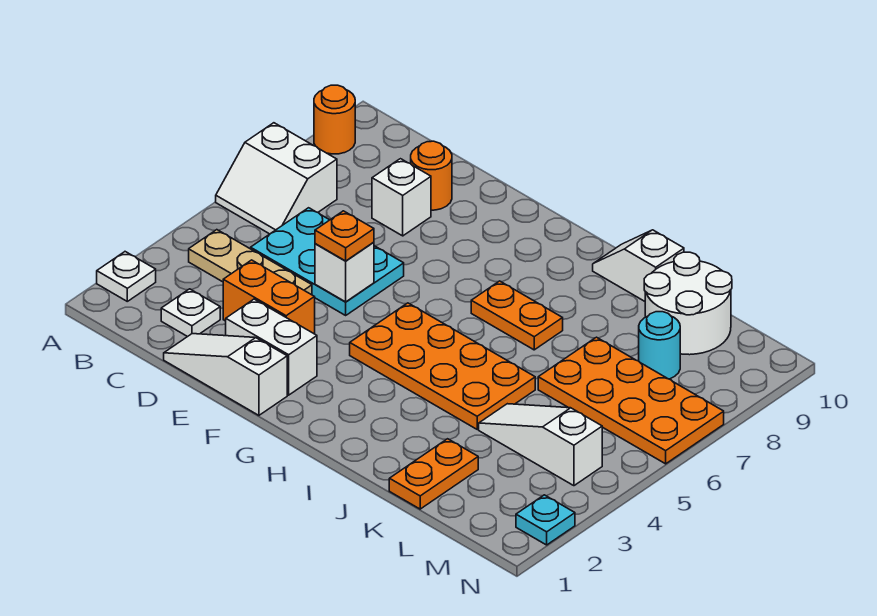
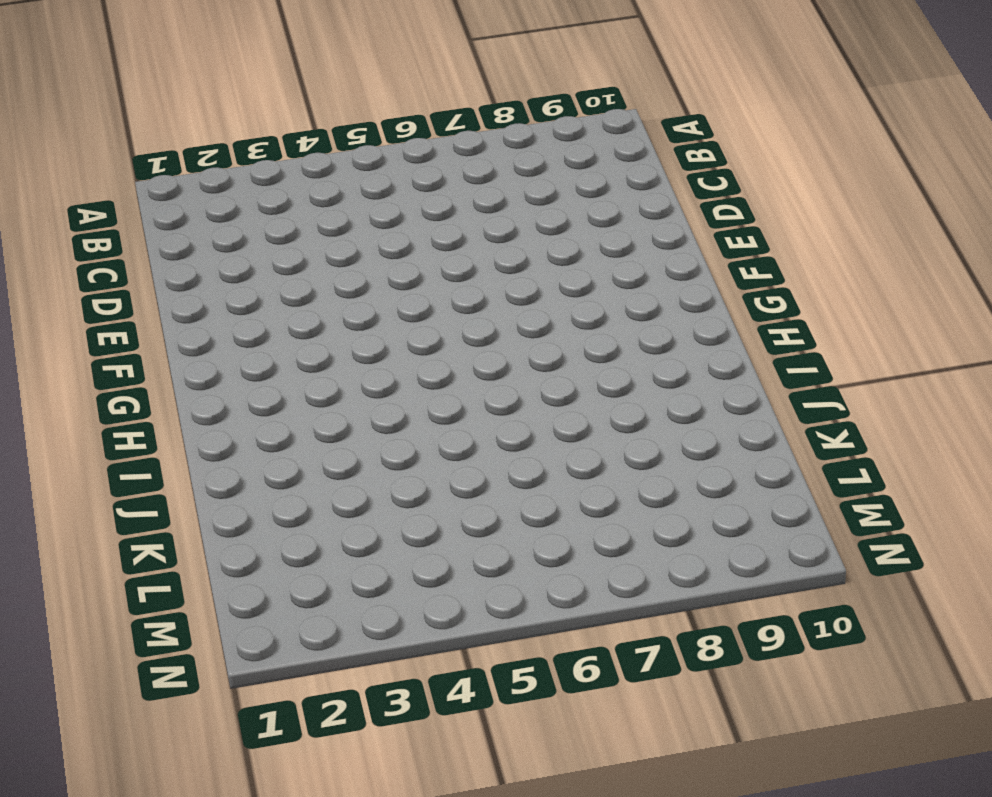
none -> white plate A2 level 1
none -> white slope A6:B7 level 1 top 7
none -> orange round brick A9 level 1

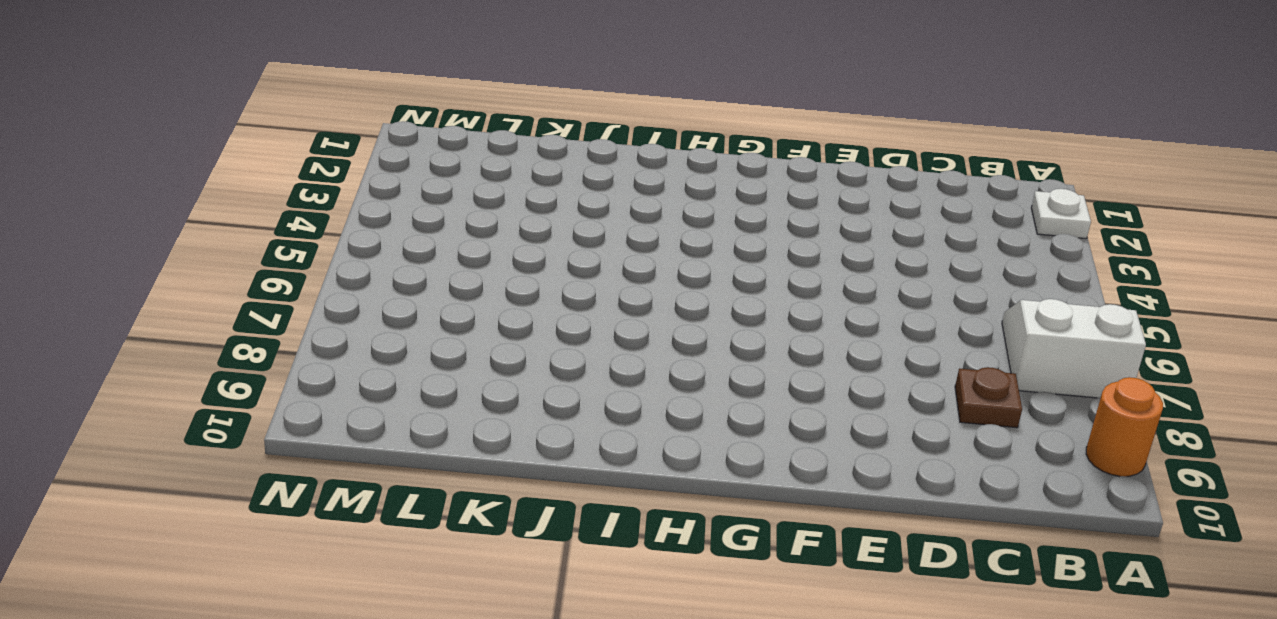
brown plate C8 level 1 -> none
none -> tan plate B4:D4 level 1
none -> white plate C2 level 1
none -> cyan plate C5:E6 level 1

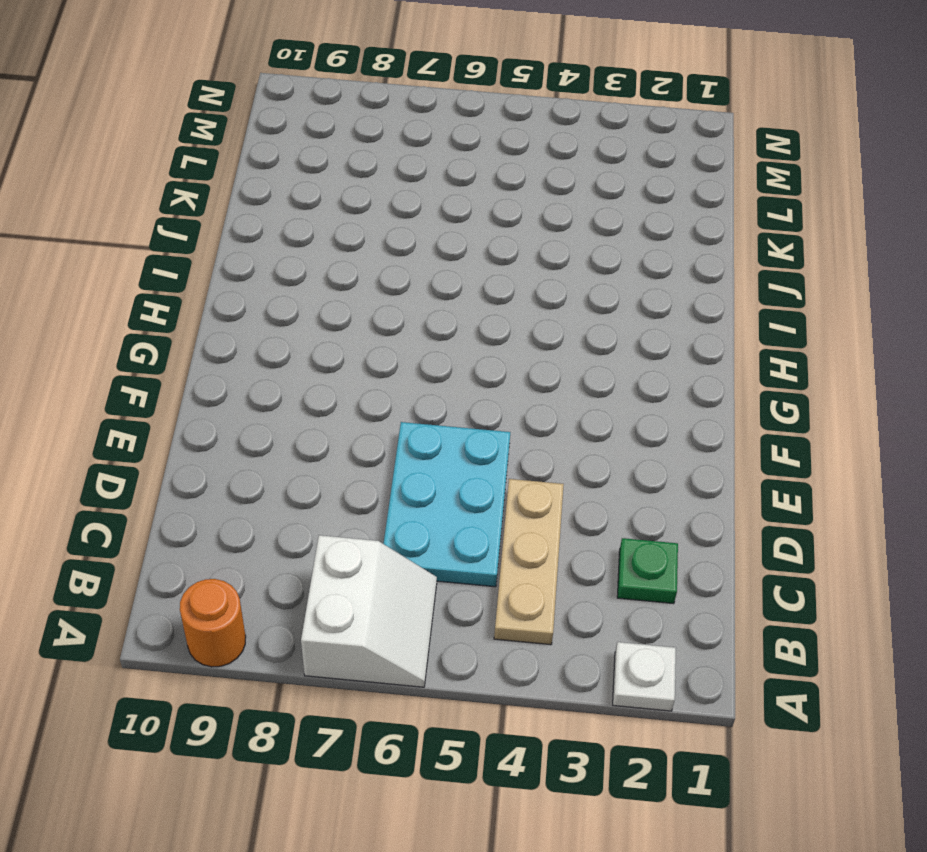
green plate C2 level 1 -> white plate C2 level 1
none -> white slope D1:F1 level 1 top F
none -> orange brick D3:E3 level 1
none -> white brick D8 level 1

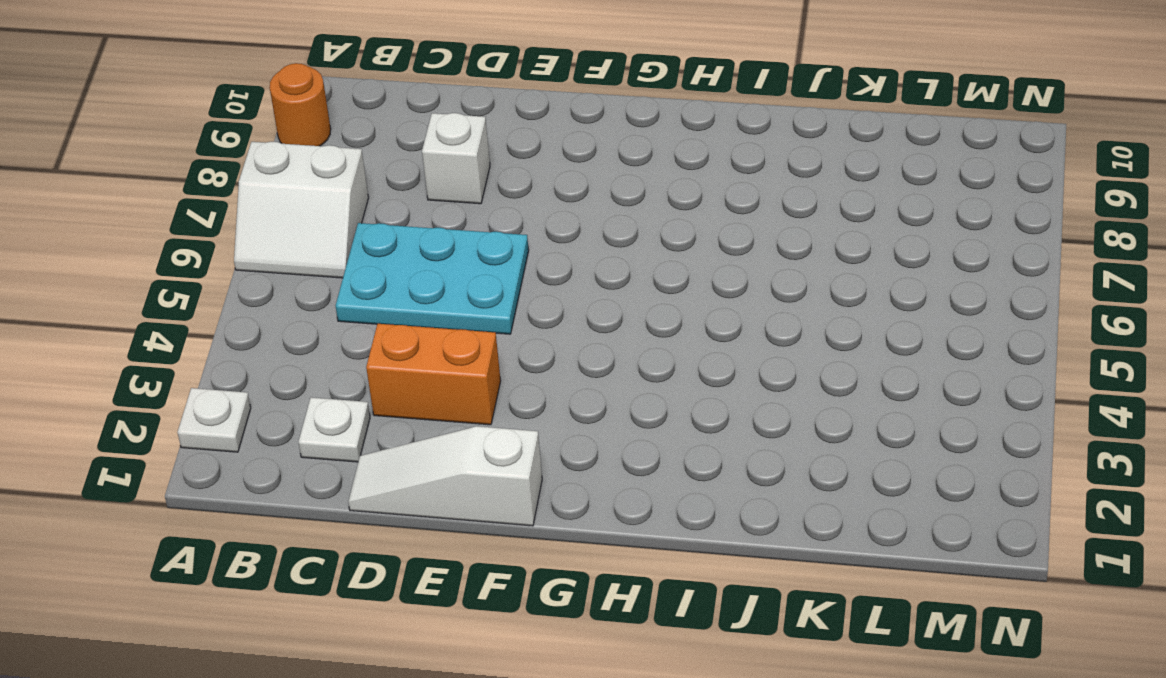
none -> tan plate B4:D4 level 1
none -> orange round brick D9 level 1
none -> white brick E2:F2 level 1

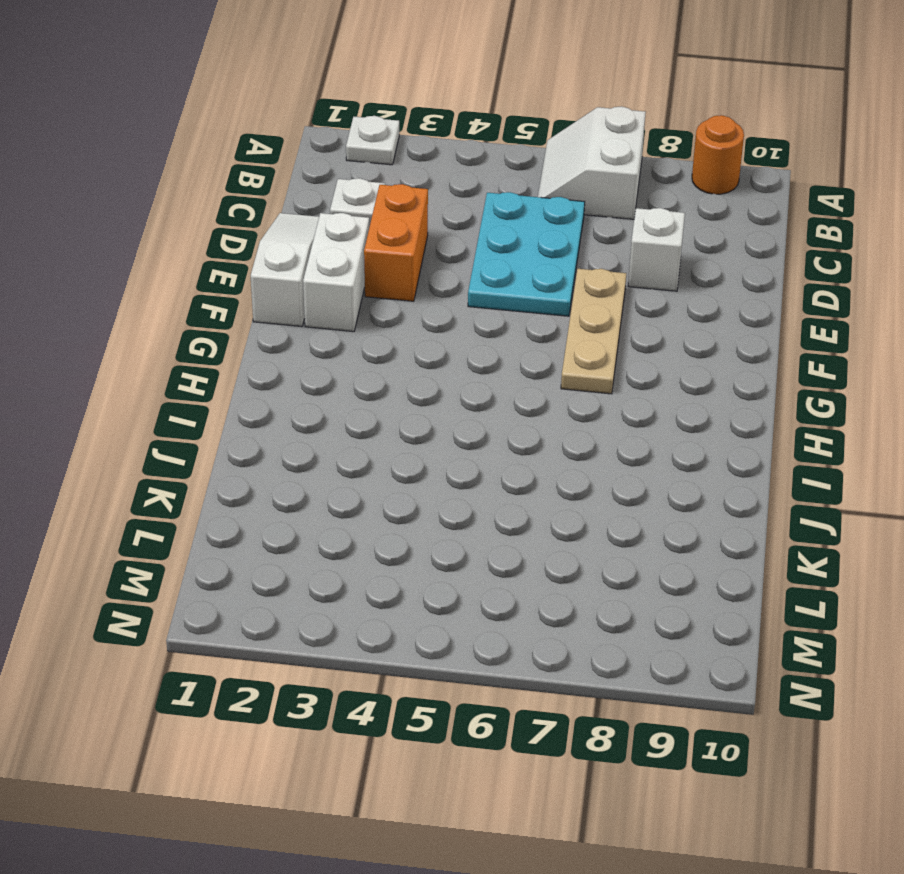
tan plate E7:G7 level 1 -> tan plate B4:D4 level 1
none -> orange round brick D9 level 1
none -> orange plate G4:J5 level 1
none -> orange plate H7:I7 level 1

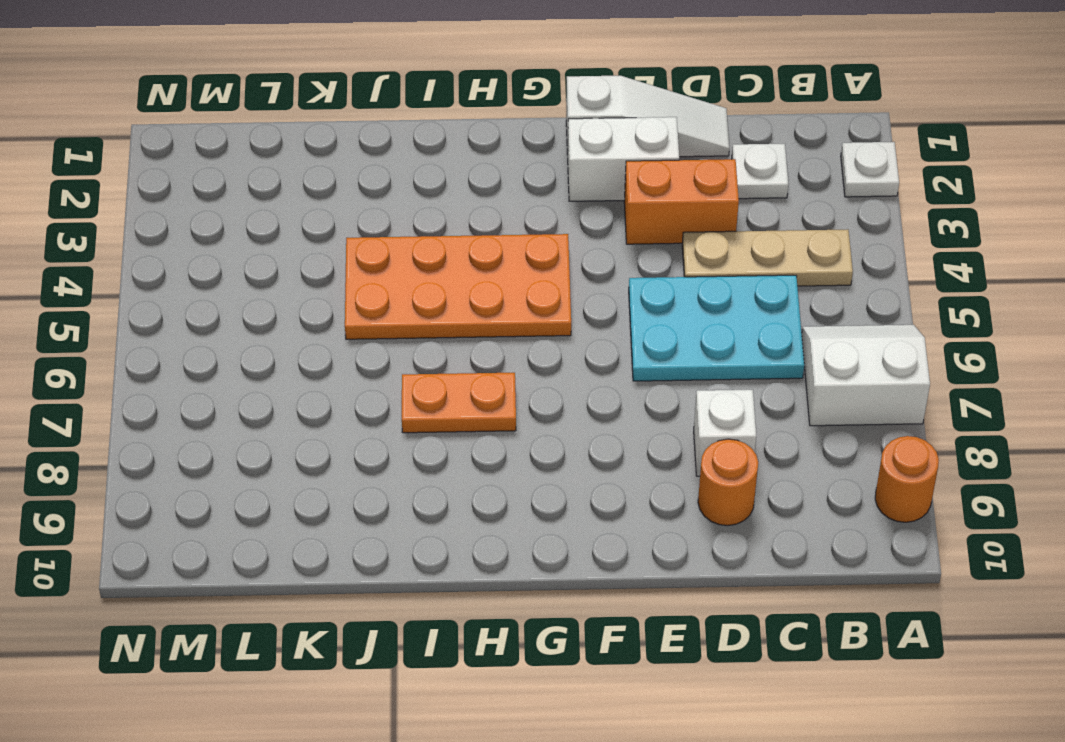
none -> white slope I10:J10 level 1 top J
none -> orange plate K1:K2 level 1
none -> white slope K4:M4 level 1 top M

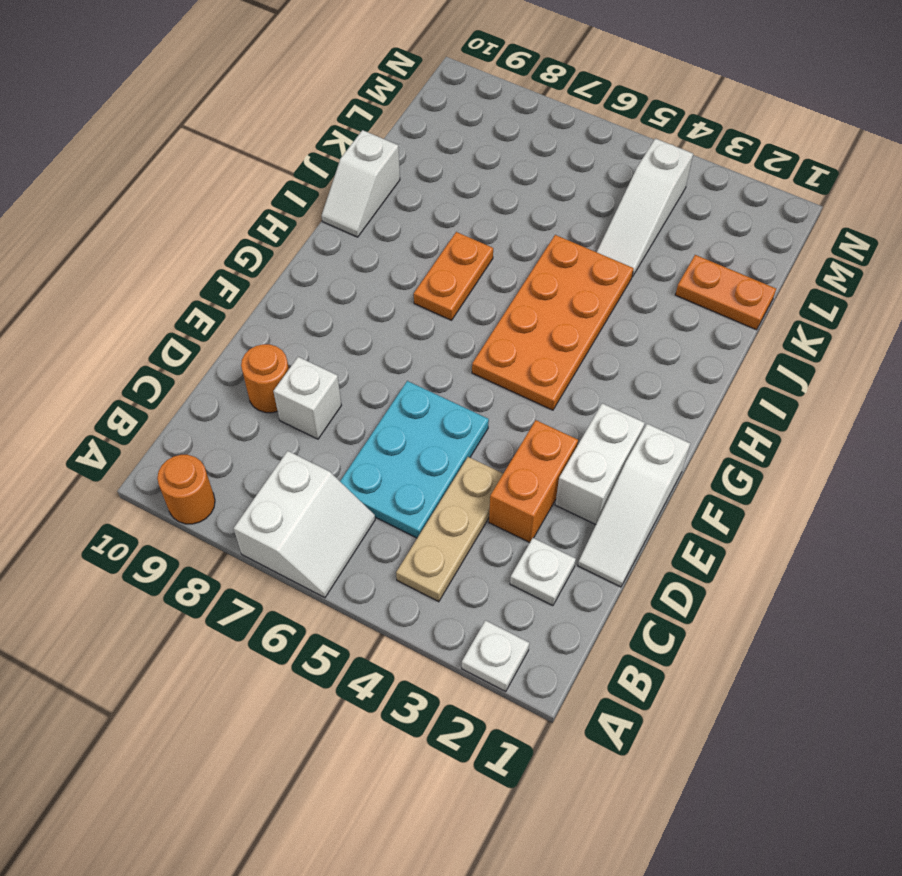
none -> orange plate K6:N7 level 1
none -> white round brick K9:L10 level 1
none -> cyan round brick L8 level 1

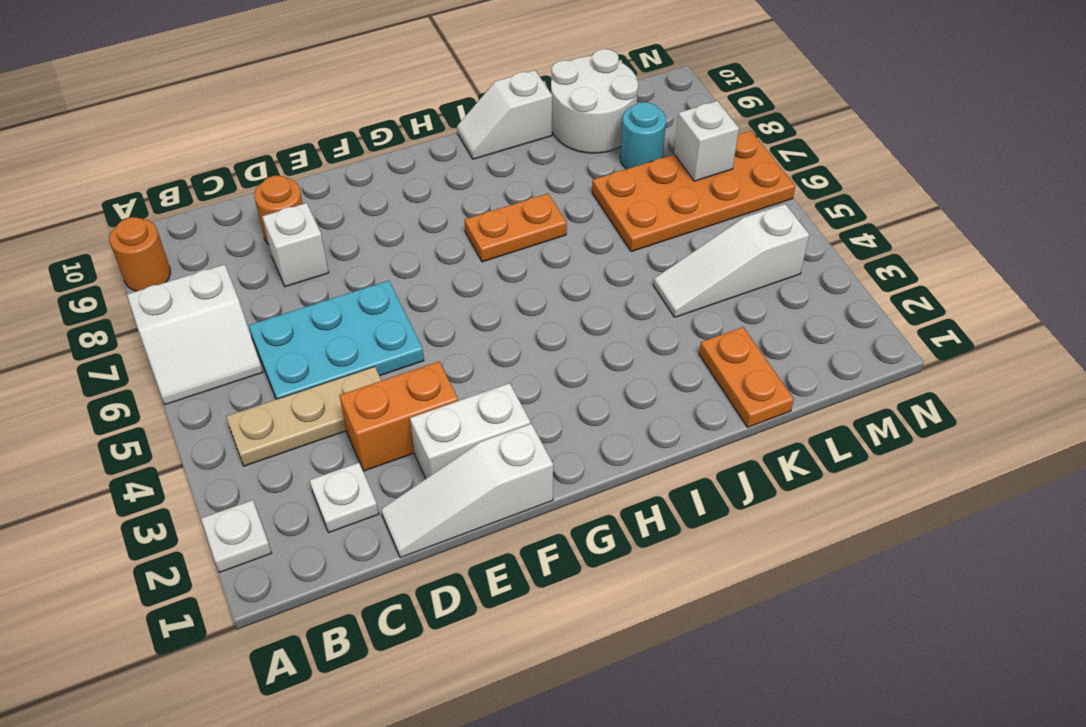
white brick M7 level 2 -> white brick E5 level 2
none -> orange plate G4:J5 level 1
none -> cyan plate N2 level 1
none -> orange plate E5 level 3

